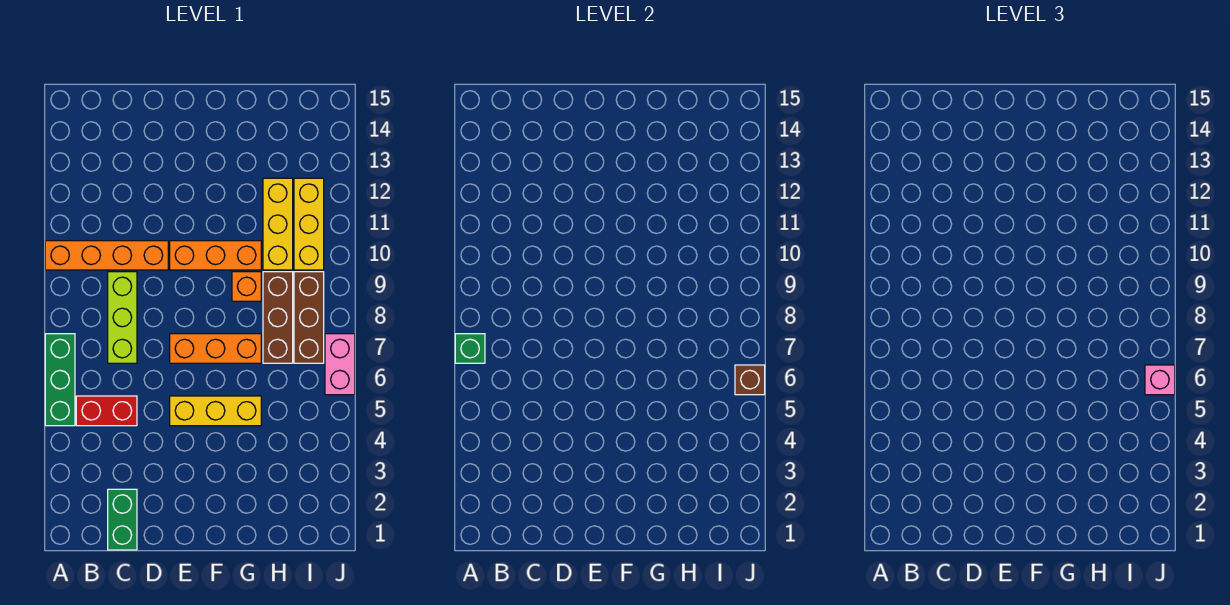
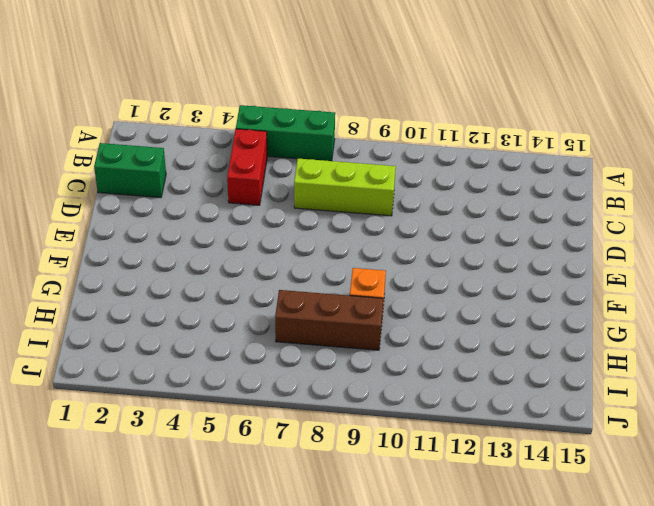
none -> orange brick A10:D10 level 1
none -> yellow brick E5:G5 level 1
none -> orange brick E7:G7 level 1

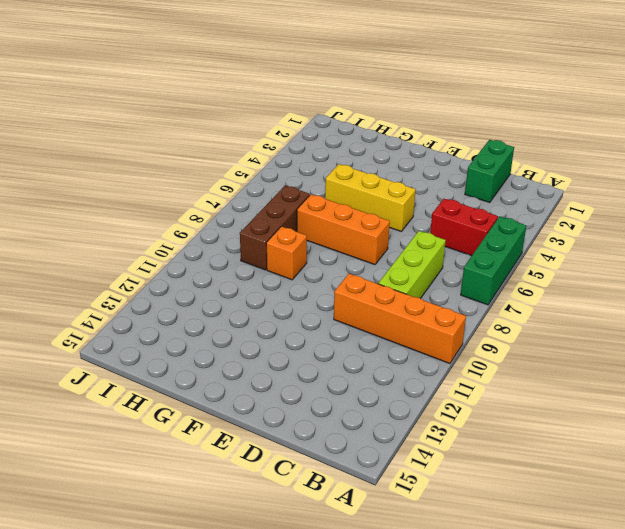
none -> orange brick E10:G10 level 1
none -> yellow brick H10:H12 level 1
none -> brown brick I7:I9 level 1

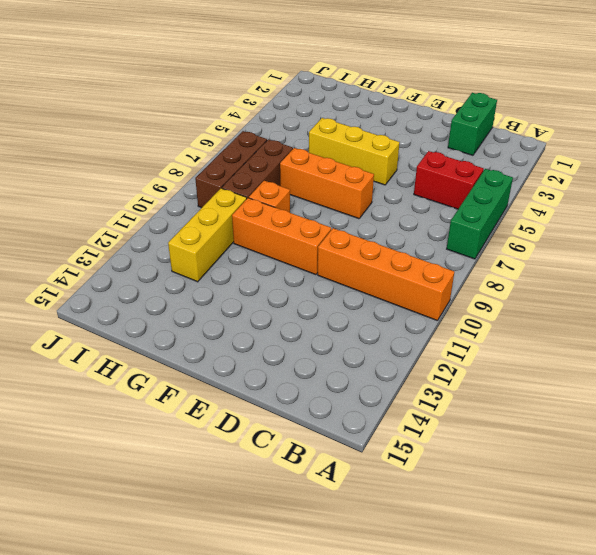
none -> lime brick C7:C9 level 1
none -> yellow brick I10:I12 level 1
none -> pink brick J6:J7 level 1

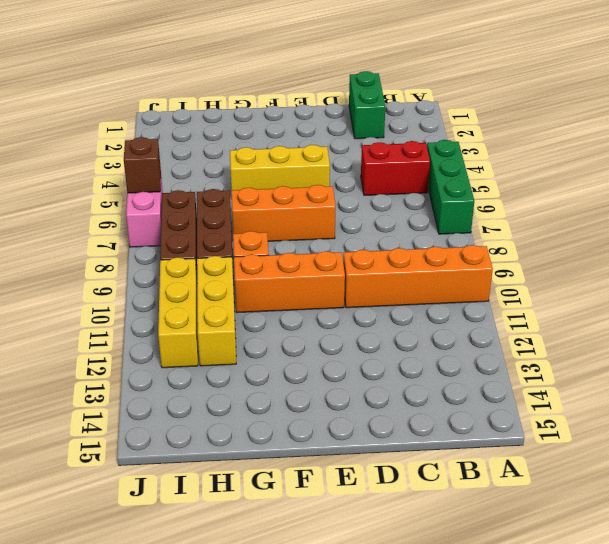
none -> lime brick C7:C9 level 1
none -> green brick A7 level 2
none -> pink brick J6 level 3

